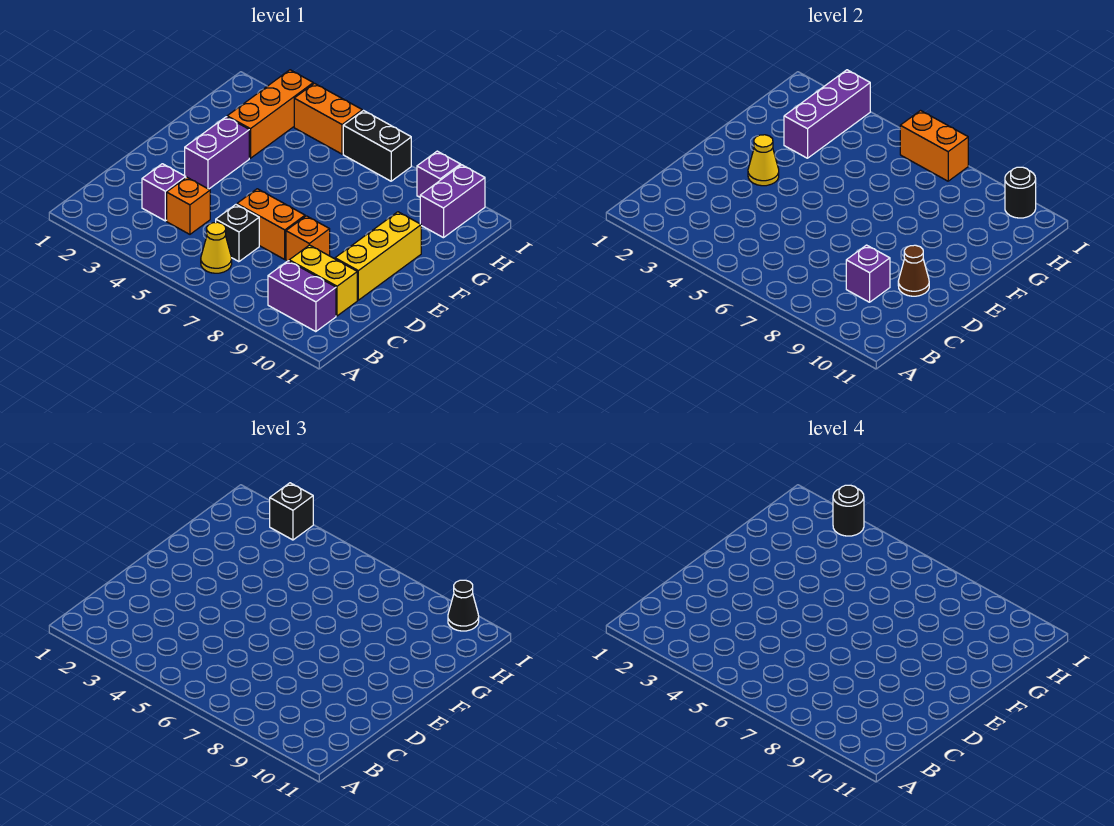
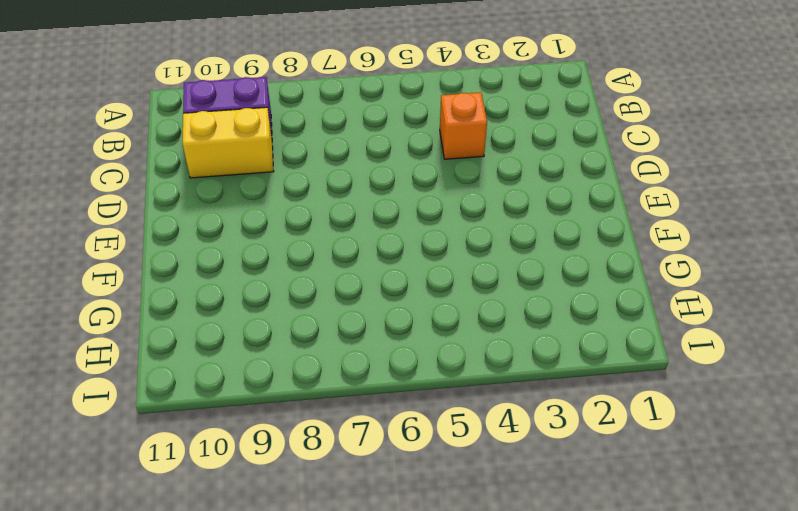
none -> yellow cone B6 level 1
none -> purple brick C3 level 1
none -> black brick C6 level 1

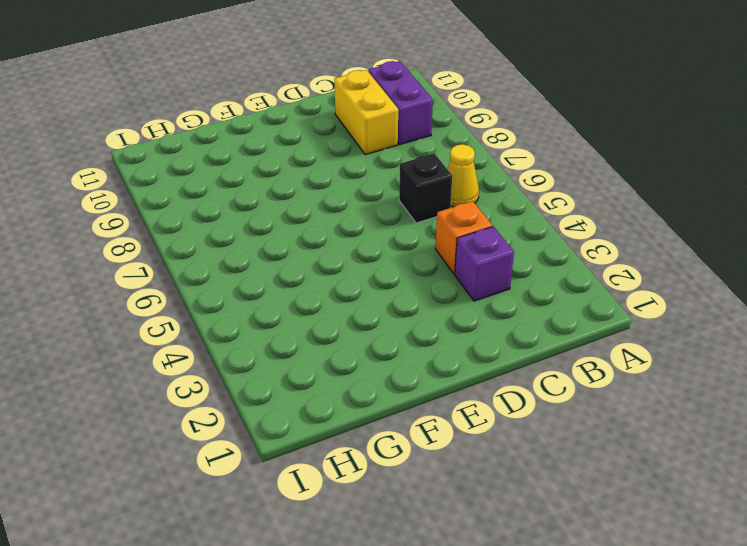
none -> orange brick D6:D7 level 1
none -> orange brick D8 level 1
none -> yellow brick D10:F10 level 1

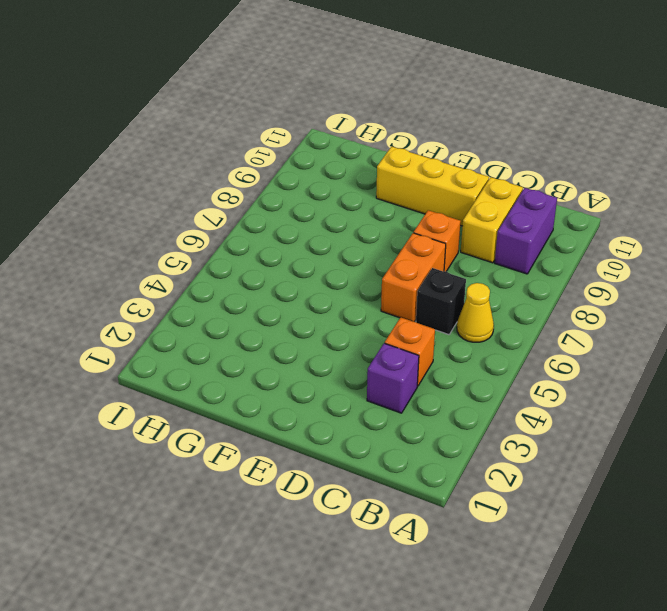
none -> purple brick E3:F3 level 1
none -> orange brick G3:I3 level 1
none -> purple brick H10:I10 level 1

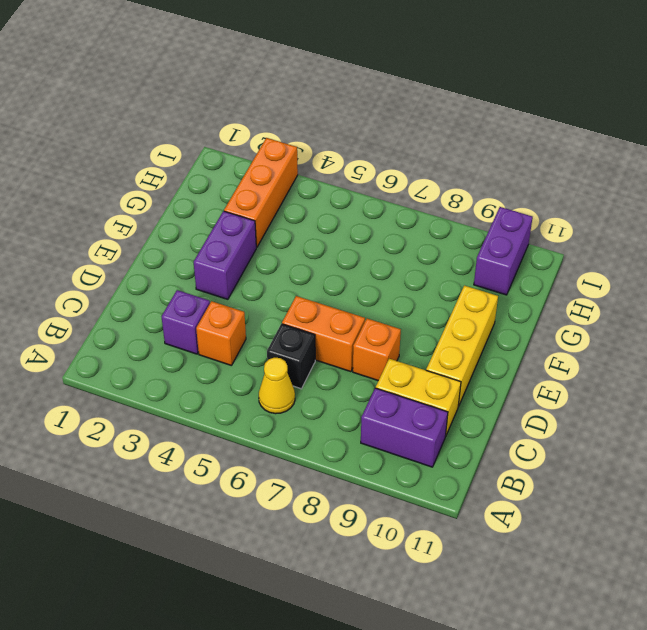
none -> orange brick I4:I5 level 1
none -> black brick I6:I7 level 1
none -> purple brick I9 level 1

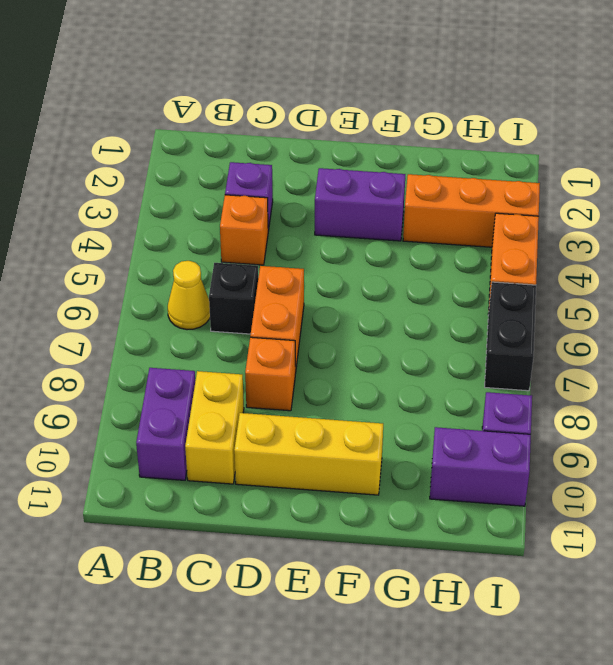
none -> purple brick C9 level 2
none -> brown cone D10 level 2
none -> yellow cone E3 level 2

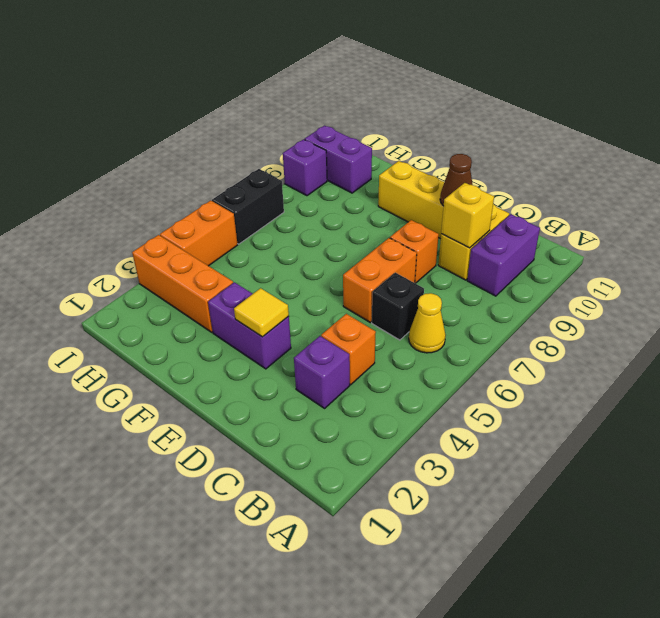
yellow brick C9 level 2 -> purple brick C9 level 2
yellow tile E3 level 2 -> yellow cone E3 level 2
none -> purple brick G3:I3 level 2
none -> orange brick I6:I7 level 2
none -> black round brick I10 level 2

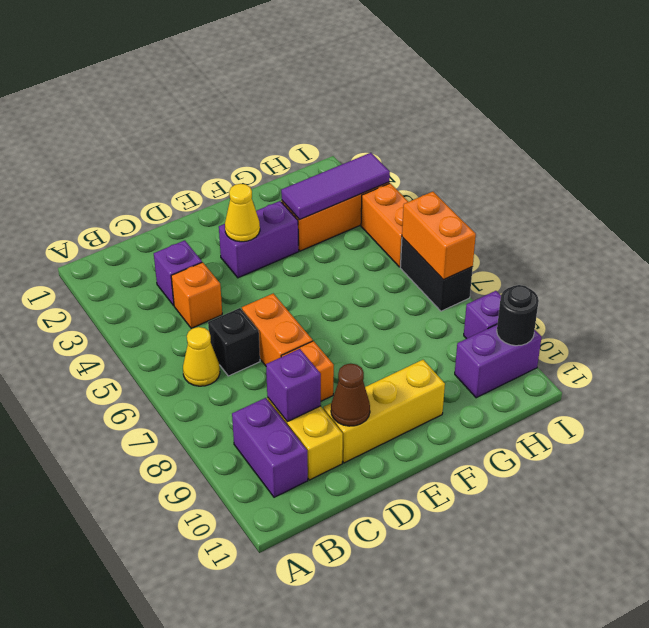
purple tile G3:I3 level 2 -> purple brick G3:I3 level 2
none -> black brick I3 level 3
none -> black cone I10 level 3
none -> black round brick I3 level 4

